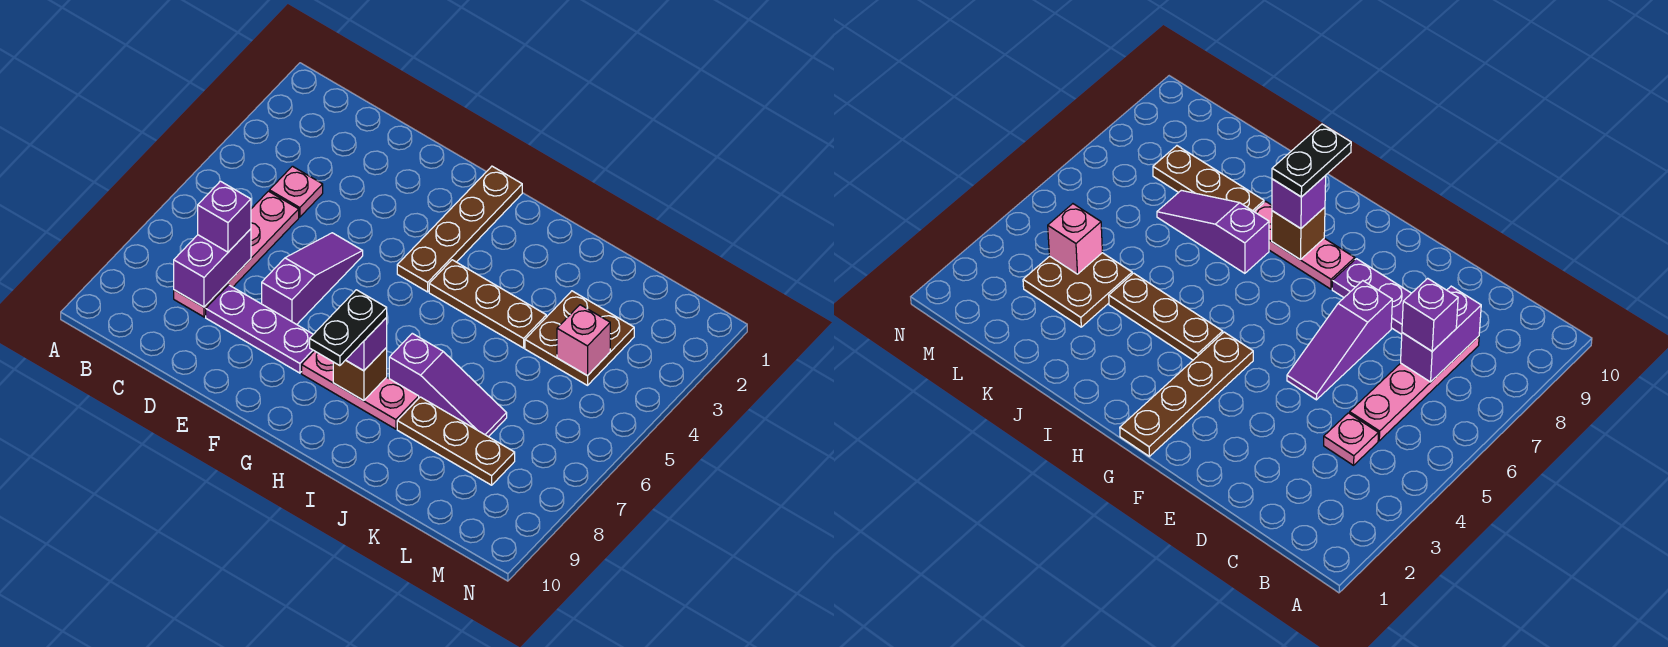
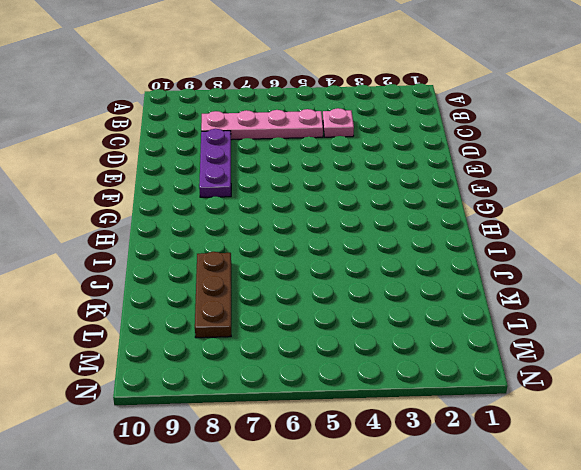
none -> purple slope E5:E7 level 1 top 7
none -> brown plate G1:G4 level 1
none -> pink plate G8:I8 level 1

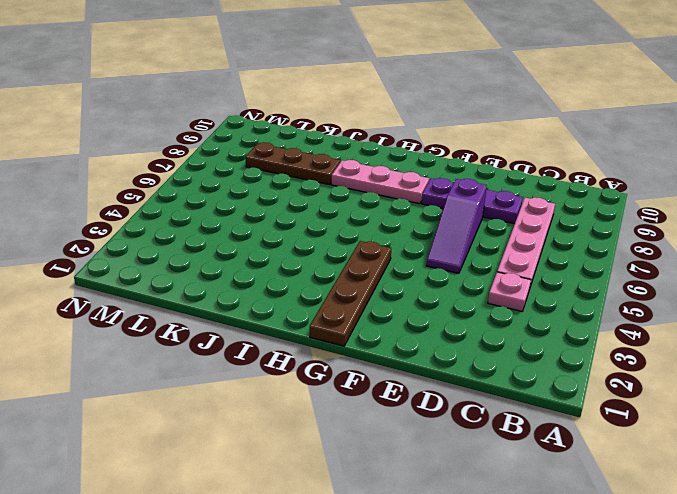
none -> brown plate H4:J4 level 1
none -> purple slope I7:K7 level 1 top I
none -> brown plate K3:L4 level 1

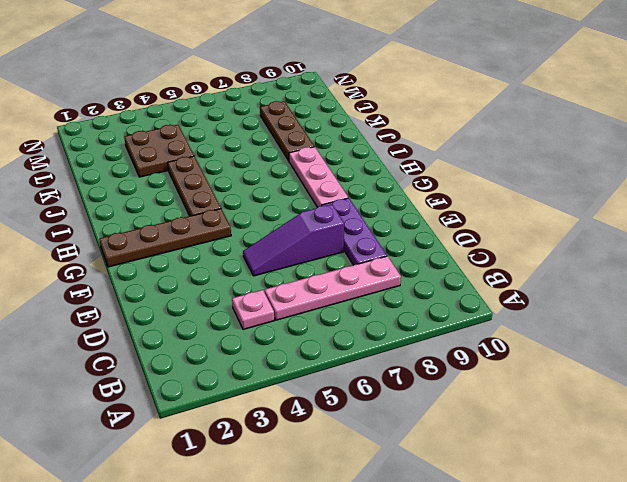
none -> purple slope I7:K7 level 1 top I
none -> purple brick C7:C8 level 2
none -> brown brick H8 level 2

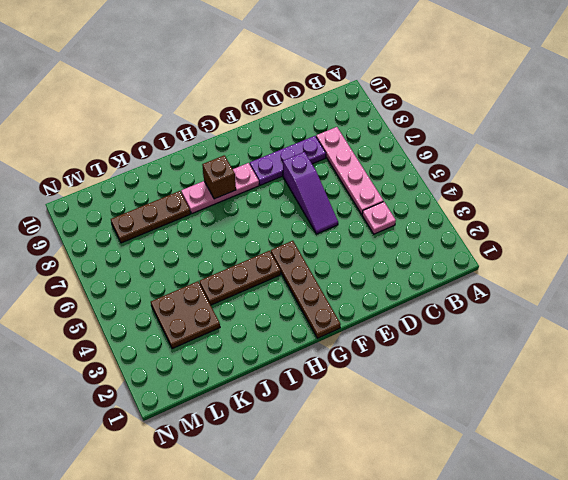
none -> purple slope I7:K7 level 1 top I
none -> purple brick C7:C8 level 2
none -> pink brick L4 level 2

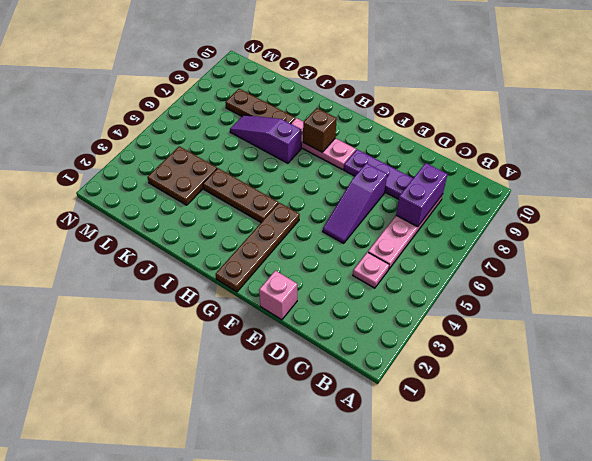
pink brick E1 level 1 -> pink brick L4 level 2
none -> purple brick C7 level 3
none -> purple brick H8 level 3
none -> black plate H8:H9 level 4

